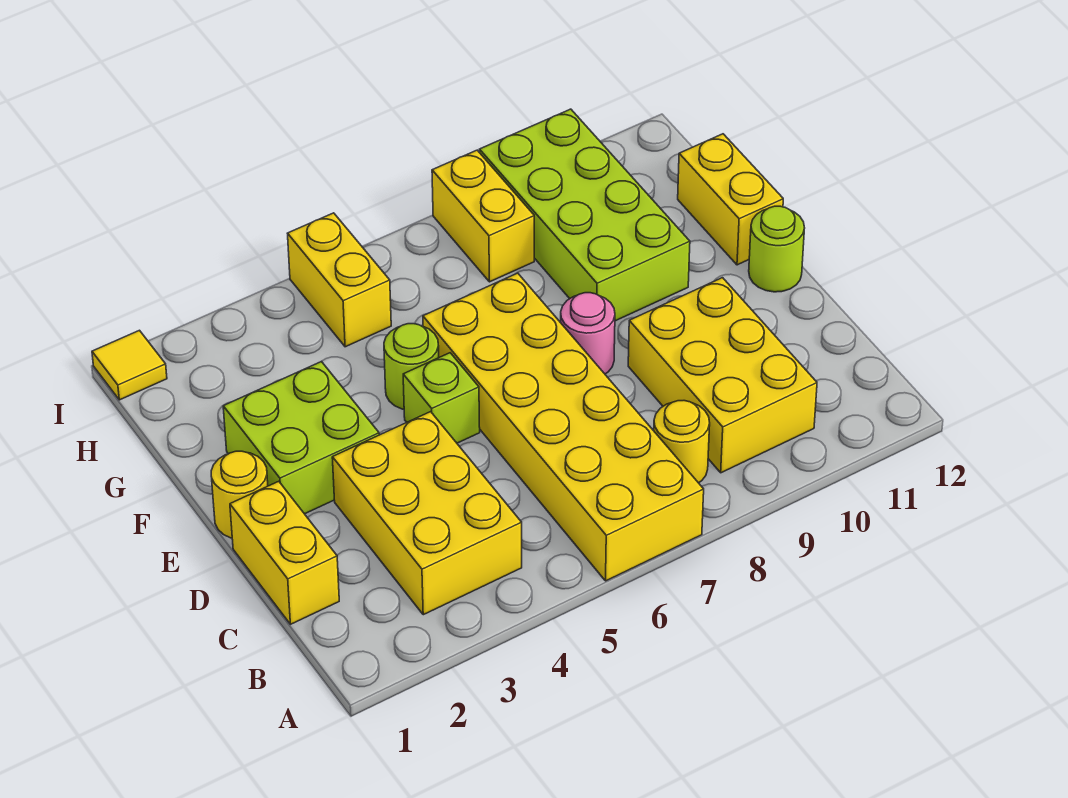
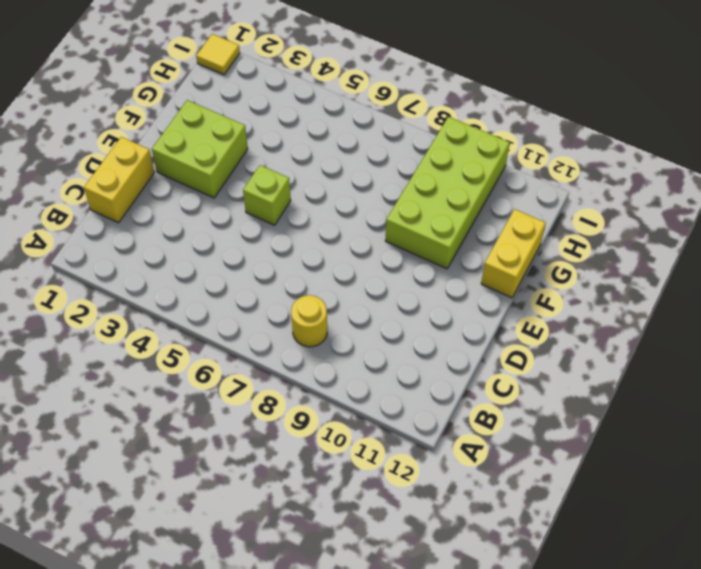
none -> yellow brick A6:F7 level 1
none -> yellow brick B3:D4 level 1
none -> yellow brick B9:D10 level 1

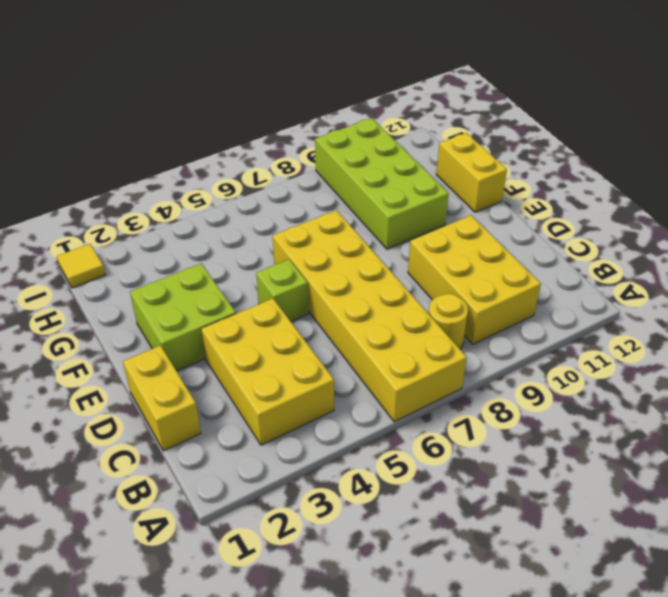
none -> yellow round brick E1 level 1
none -> pink round brick E8 level 1
none -> lime round brick E12 level 1

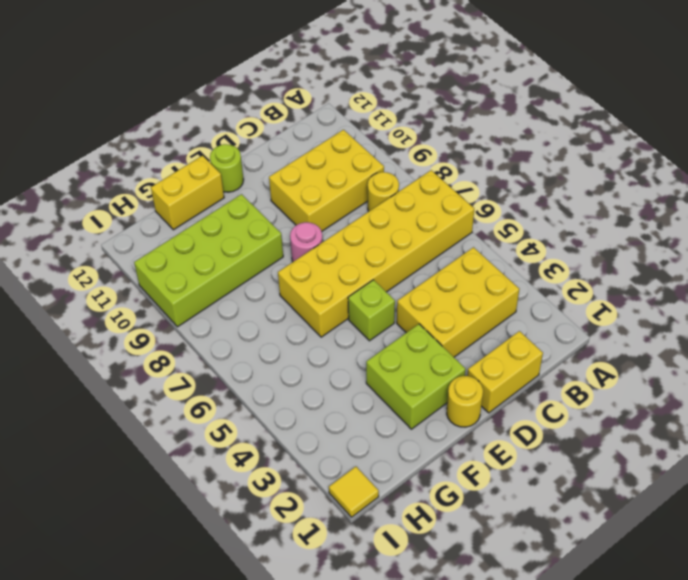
none -> lime round brick F5 level 1
none -> yellow brick H5:I5 level 1
none -> yellow brick H8:I8 level 1

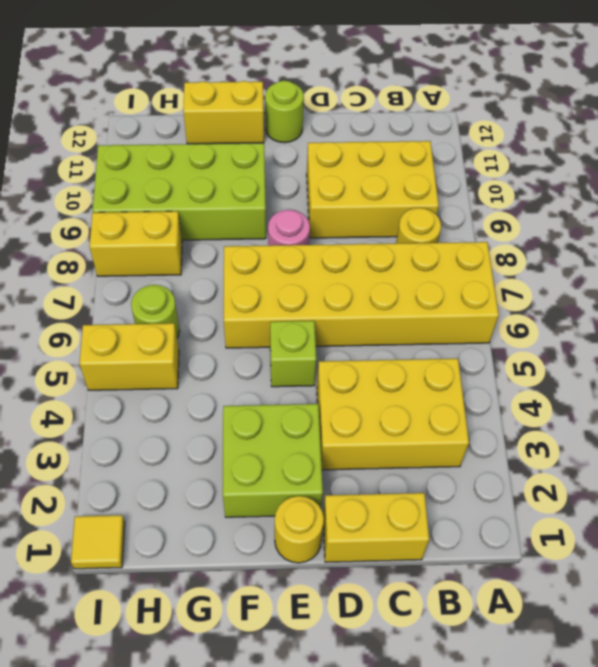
lime round brick H6 level 1 -> lime round brick F5 level 1

